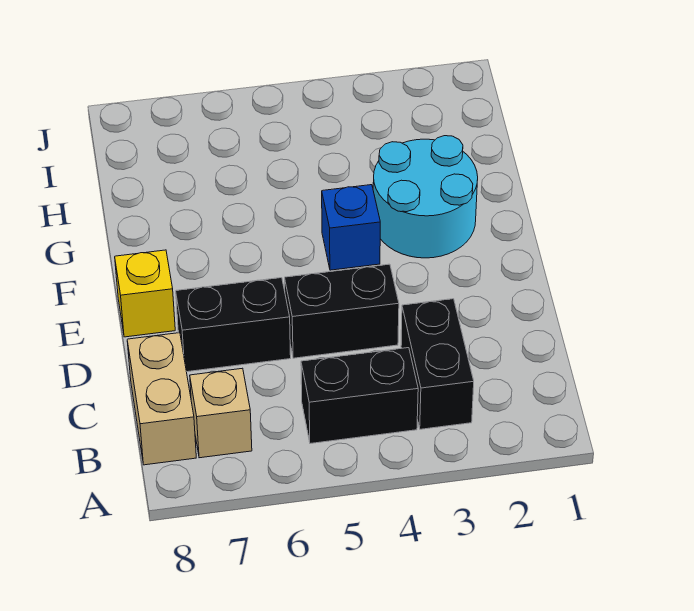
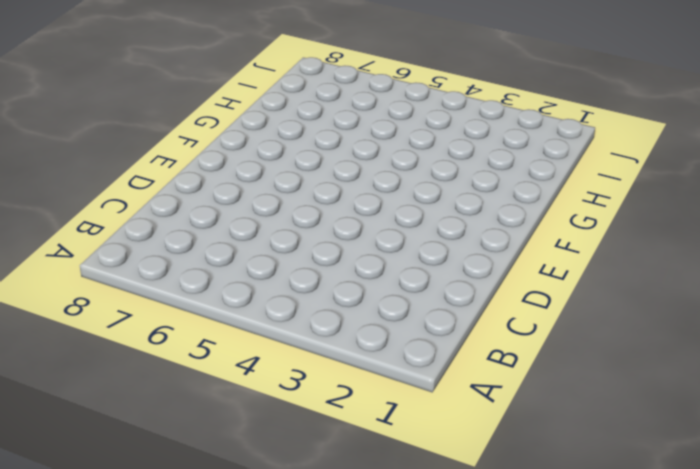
none -> black brick B3:C3 level 1
none -> black brick B4:B5 level 1

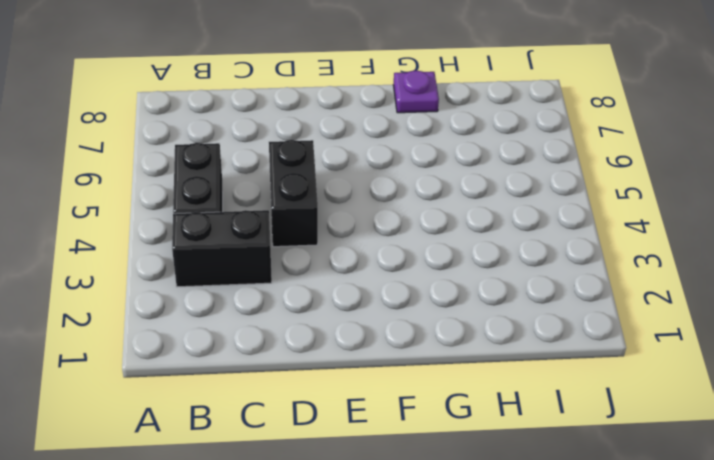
purple plate G8 level 1 -> none
none -> tan brick B7 level 1
none -> tan brick B8:C8 level 1

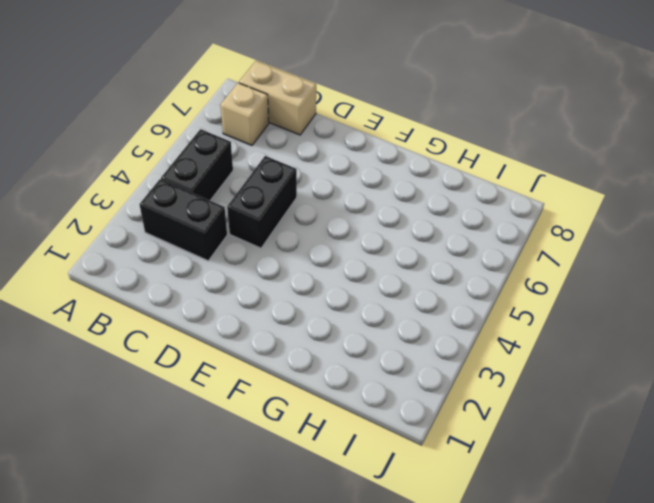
none -> black brick D6:D7 level 1
none -> yellow brick E8 level 1

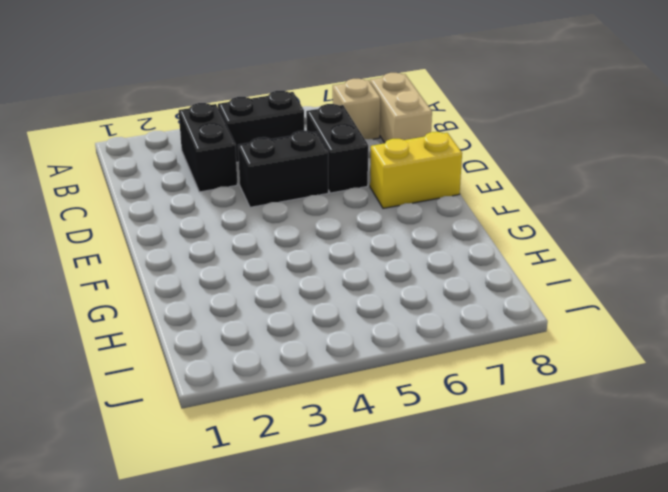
black brick C6:D6 level 1 -> black brick D6:D7 level 1
yellow brick E7:E8 level 1 -> yellow brick E8 level 1
none -> cyan round brick F2:G3 level 1
none -> blue brick F4 level 1

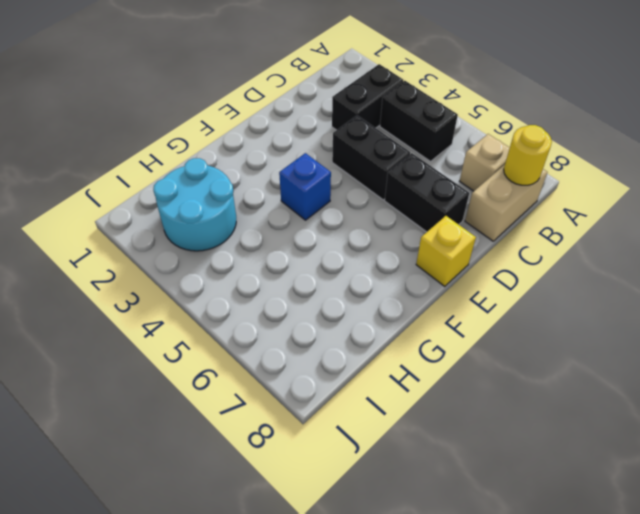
yellow round brick B8 level 2 -> none
cyan round brick H2:I3 level 1 -> cyan round brick F2:G3 level 1

